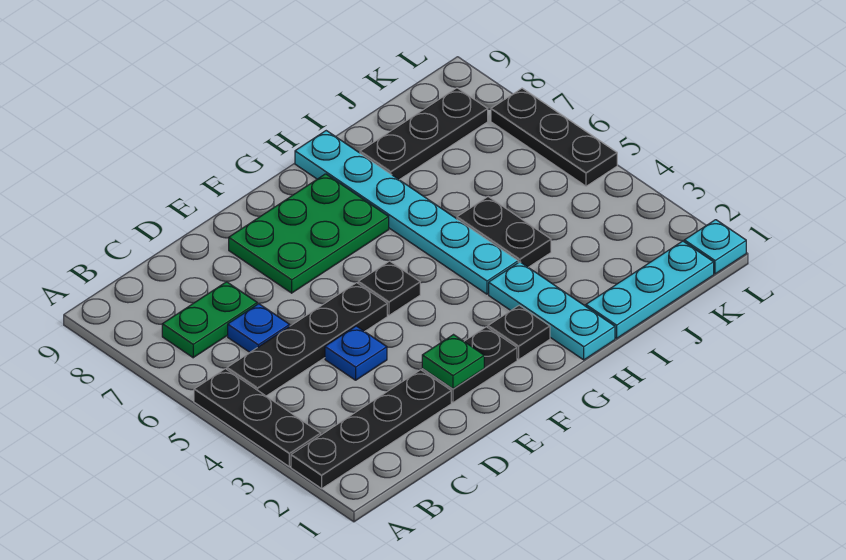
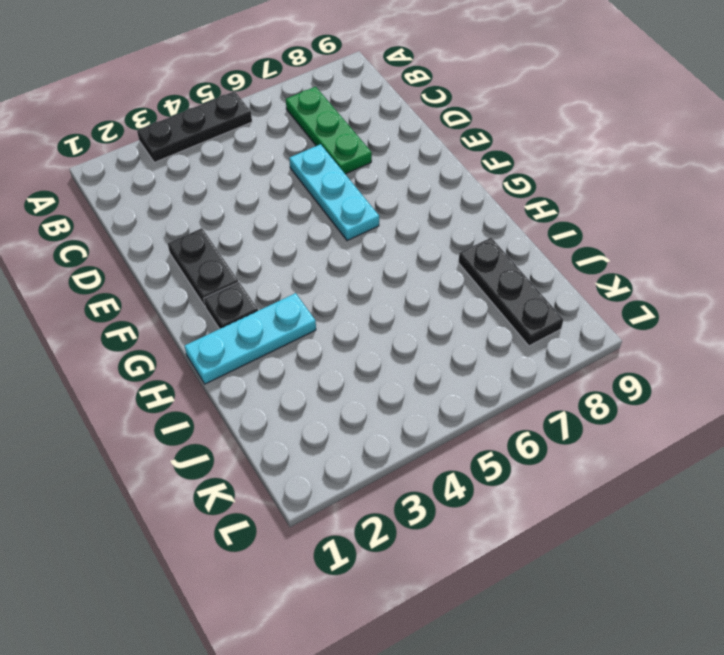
green plate B7:D7 level 1 -> green plate B7:C7 level 1
cyan plate D6:F6 level 1 -> cyan plate I1:K1 level 1
none -> black plate A2:D2 level 1
none -> black plate B5:E5 level 1
none -> blue plate C6 level 1

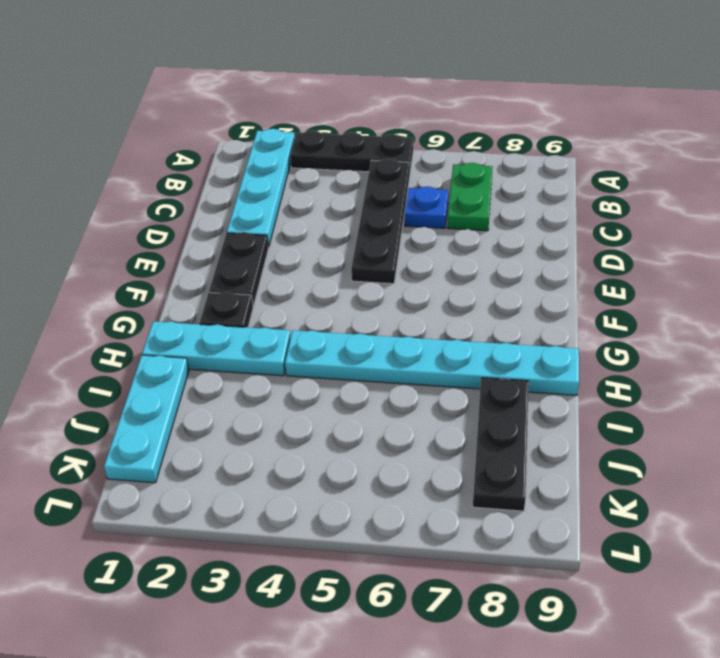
cyan plate A2:D2 level 1 -> black plate A2:D2 level 1
none -> blue plate D4 level 1
none -> green plate E7:G8 level 1
none -> black plate F5 level 1

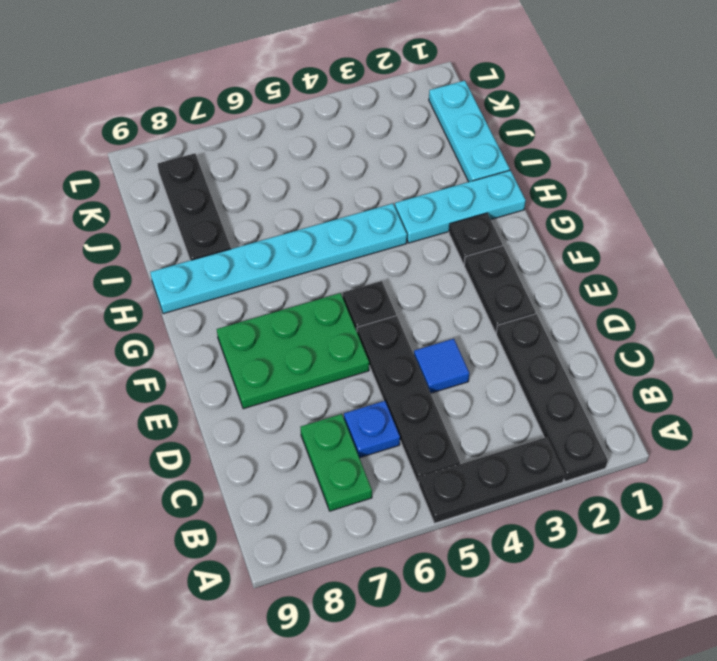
blue tile D4 level 1 -> blue plate D4 level 1
green plate E6:F8 level 1 -> green plate E7:G8 level 1
none -> black plate I4:I5 level 1
none -> cyan plate L1 level 1
none -> black plate L5:L7 level 1

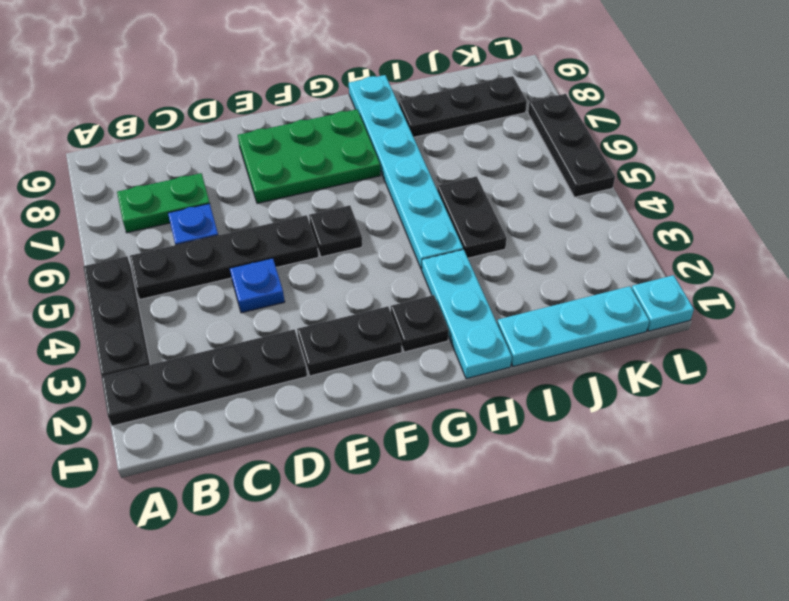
none -> green plate E2 level 2

